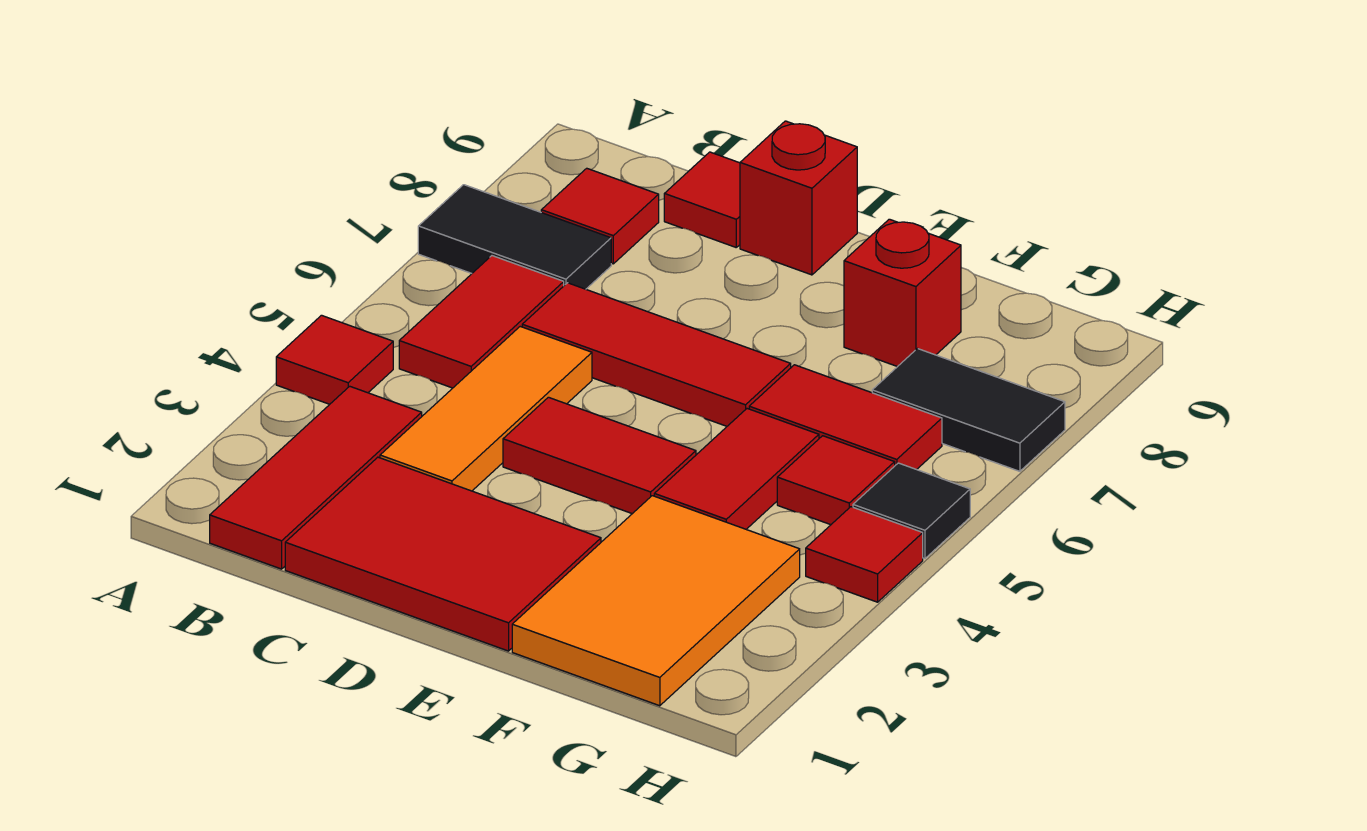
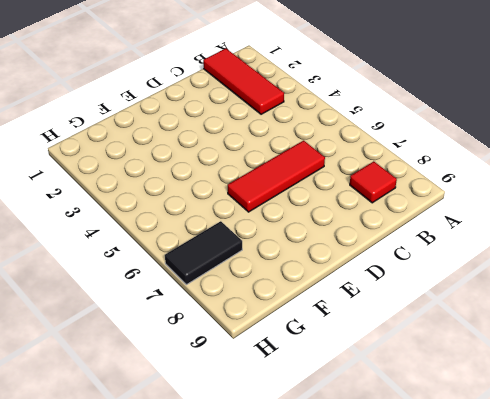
none -> red tile A4 level 1
none -> black tile A7:B7 level 1
none -> red tile B5:B6 level 1

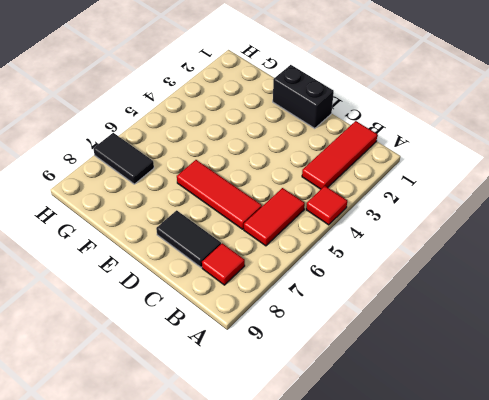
black tile C8:D8 level 1 -> black tile A7:B7 level 1
black brick D1:E1 level 1 -> red tile C1:E2 level 1
none -> orange tile C3:C5 level 1
none -> red tile C9 level 1
none -> red tile D4:E4 level 1

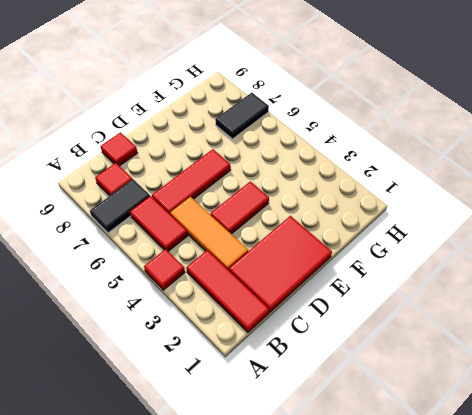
none -> red brick D9 level 1
none -> orange tile F1:G3 level 1
none -> red tile F4:F5 level 1

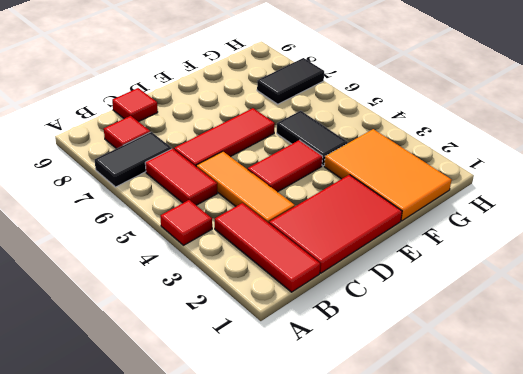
black tile F4:F5 level 1 -> red tile F4:F5 level 1
none -> red brick D9 level 1
none -> red tile F6:G6 level 1
none -> red brick F8 level 1

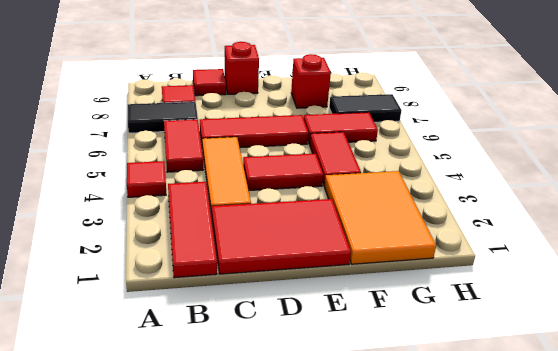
none -> red tile G5 level 1
none -> red tile H4 level 1
none -> black tile H5 level 1

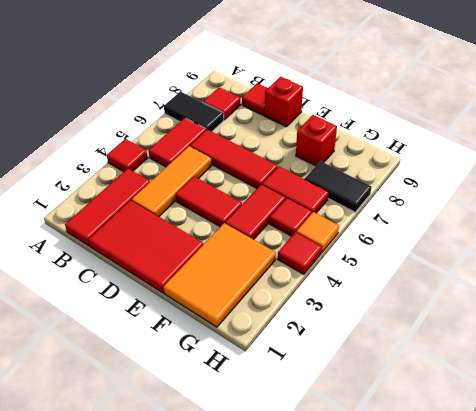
orange tile H5 level 1 -> black tile H5 level 1

